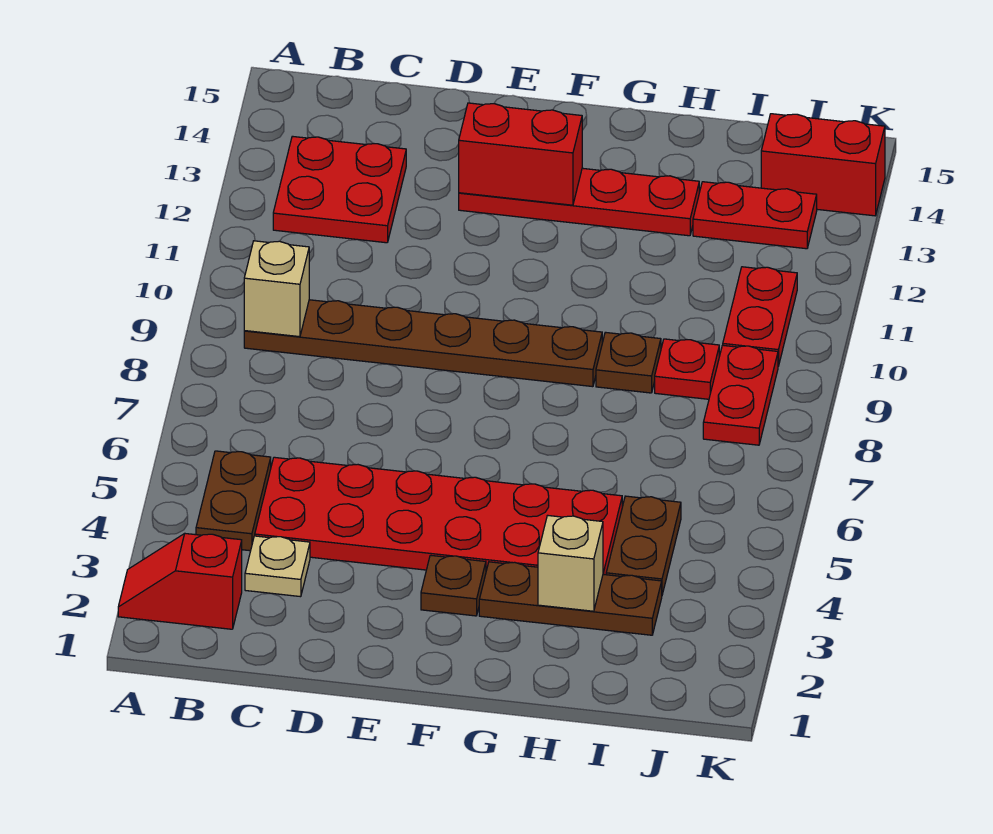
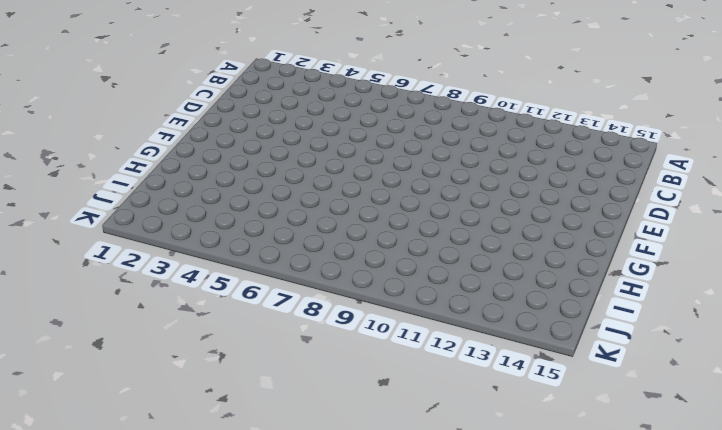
none -> red slope A2:B2 level 1 top B
none -> brown plate B4:B5 level 1
none -> brown plate B9:G9 level 1

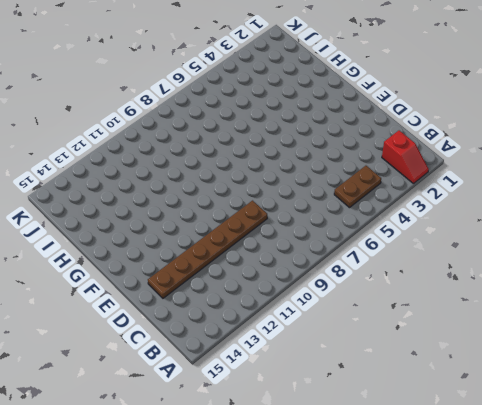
brown plate D9:D14 level 1 -> brown plate B9:G9 level 1
none -> red plate B12:C13 level 1
none -> tan plate C3 level 1
none -> red plate C4:H5 level 1

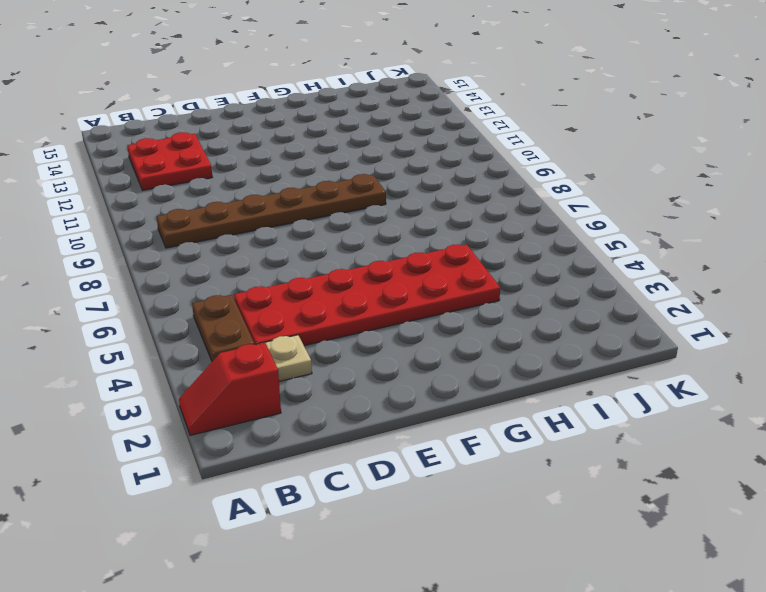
none -> red plate E13:H13 level 1
none -> brown plate F3 level 1
none -> brown plate G3:I3 level 1

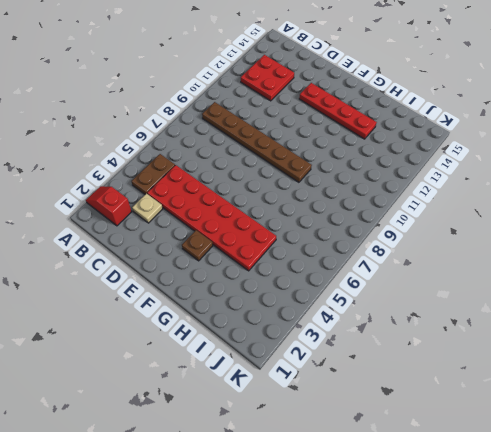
none -> brown plate G3:I3 level 1
none -> brown plate H9 level 1
none -> brown plate I4:I5 level 1

